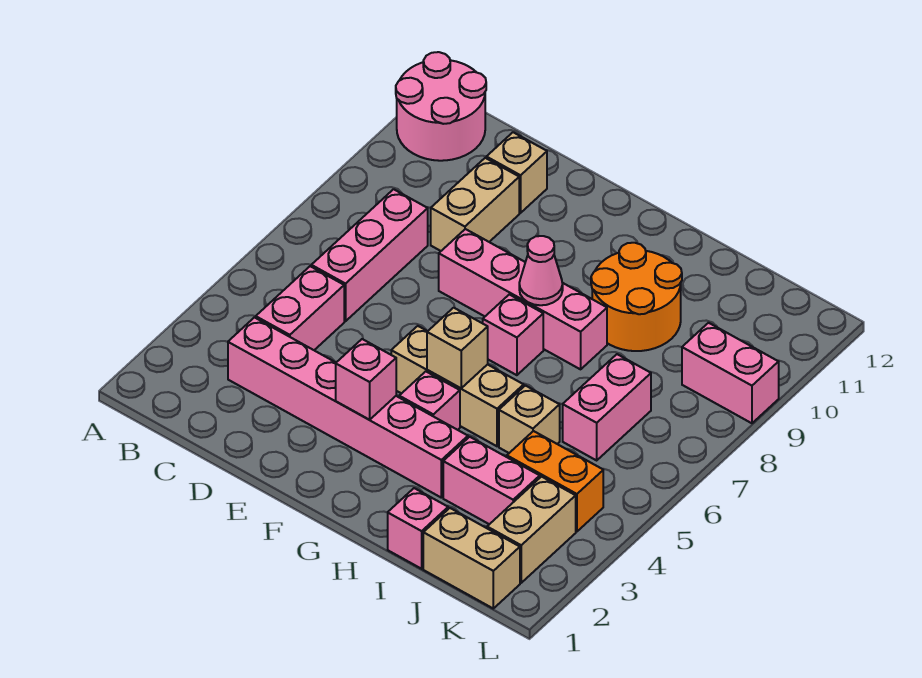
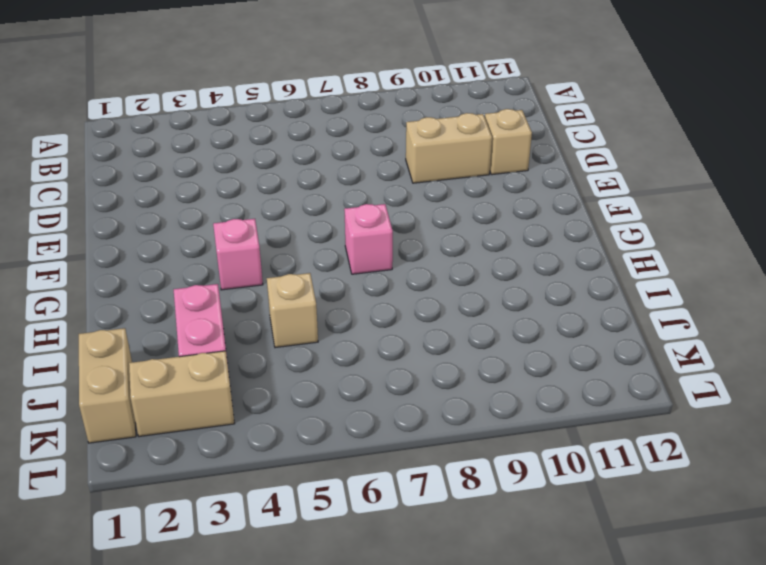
none -> pink round brick A11:B12 level 1
none -> pink brick C3:H3 level 1
none -> pink brick C4:C5 level 1

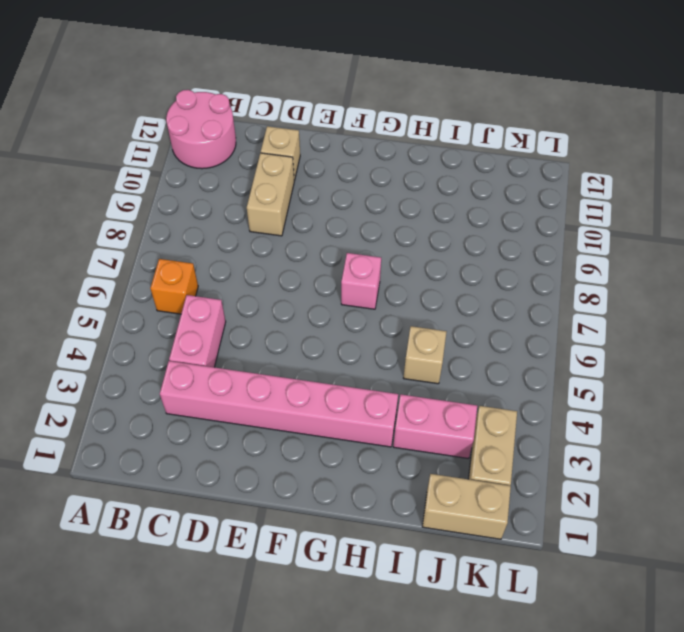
orange brick B6 level 1 -> none
none -> pink brick C6:C8 level 1
none -> pink brick E8:H8 level 1
none -> tan brick F5:H5 level 1

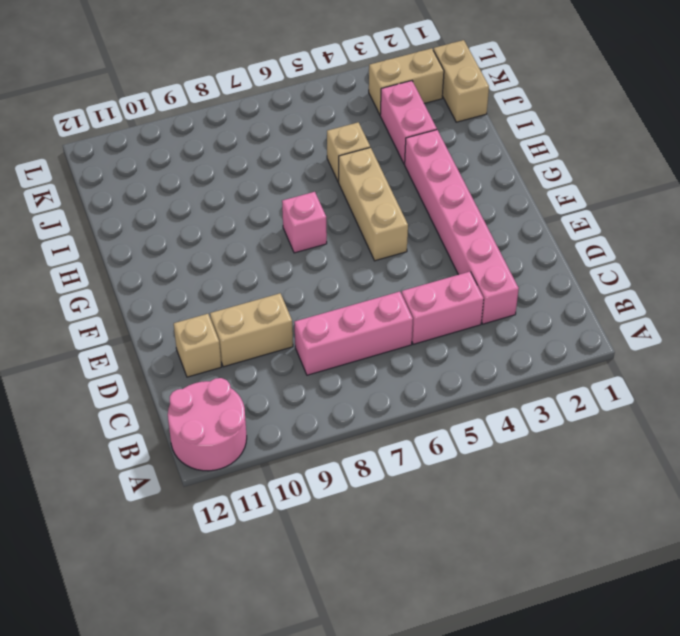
none -> pink brick E8:H8 level 1
none -> pink brick G4 level 1
none -> orange round brick H9:I10 level 1

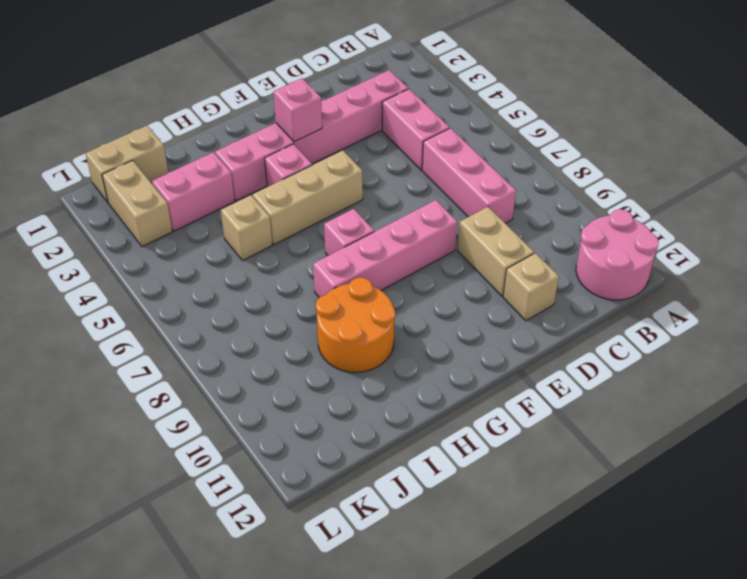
none -> pink brick I1 level 1
none -> orange brick J4:K4 level 1
none -> pink brick J6:J7 level 1

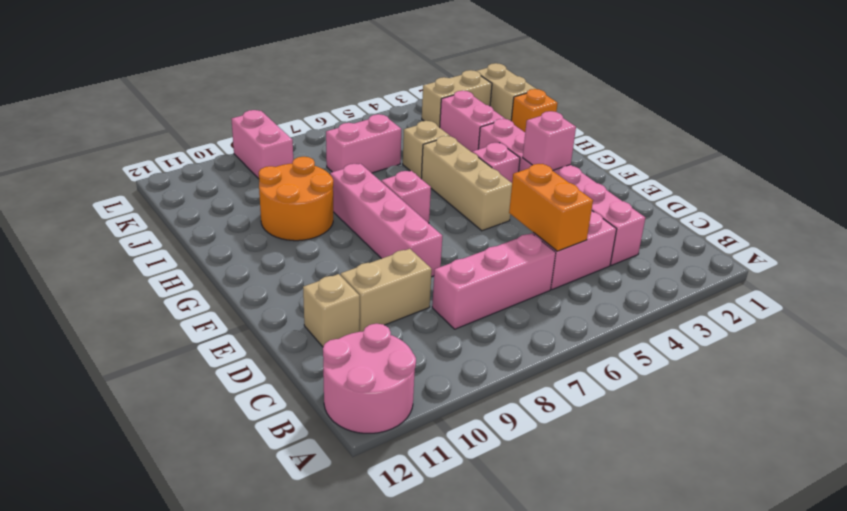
orange brick C5:D5 level 2 -> orange brick J4:K4 level 1
orange brick I1 level 1 -> pink brick I1 level 1
none -> tan brick G5 level 2
none -> pink cone G8 level 2

